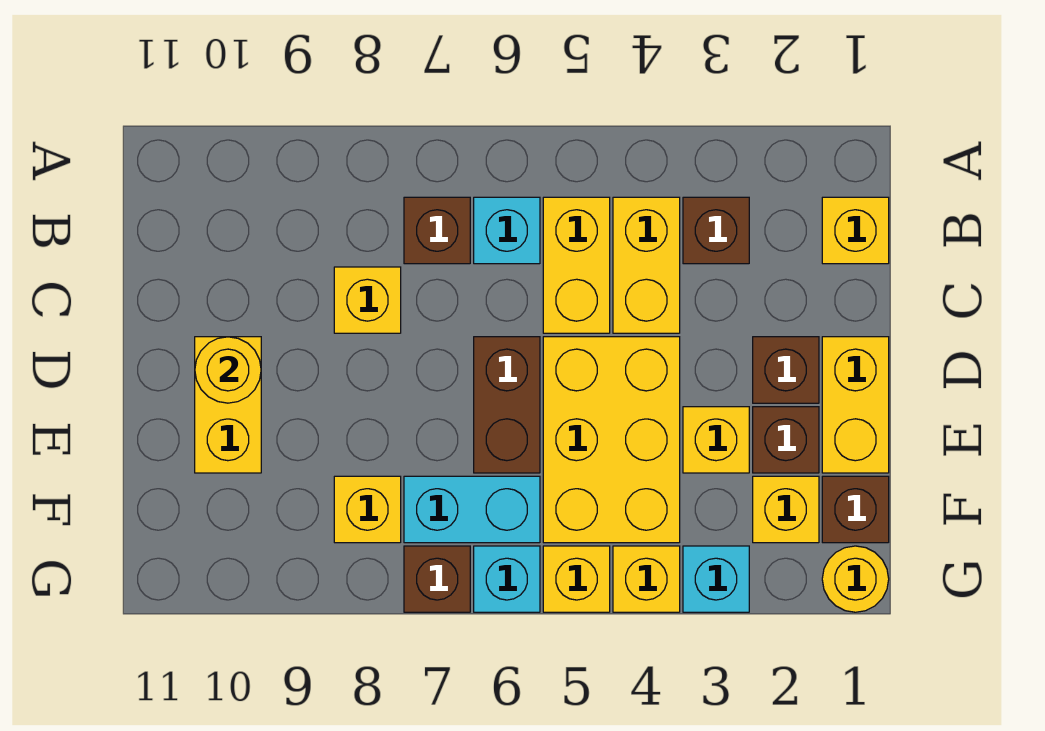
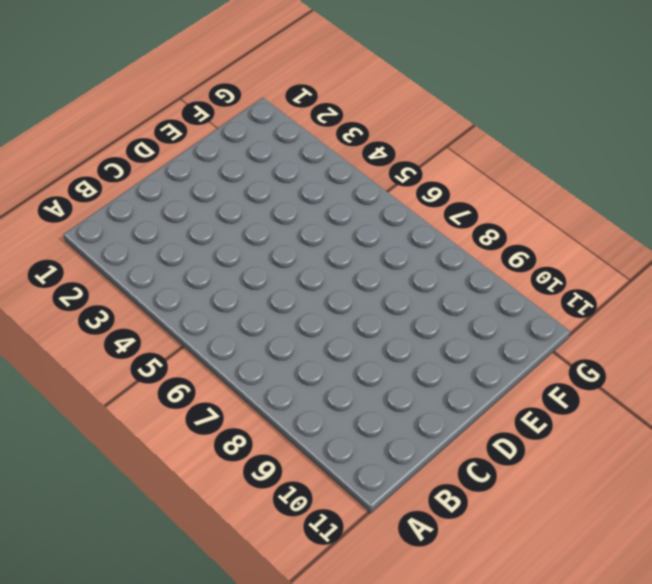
none -> yellow brick B1 level 1
none -> brown brick B3 level 1
none -> yellow brick B4:C4 level 1

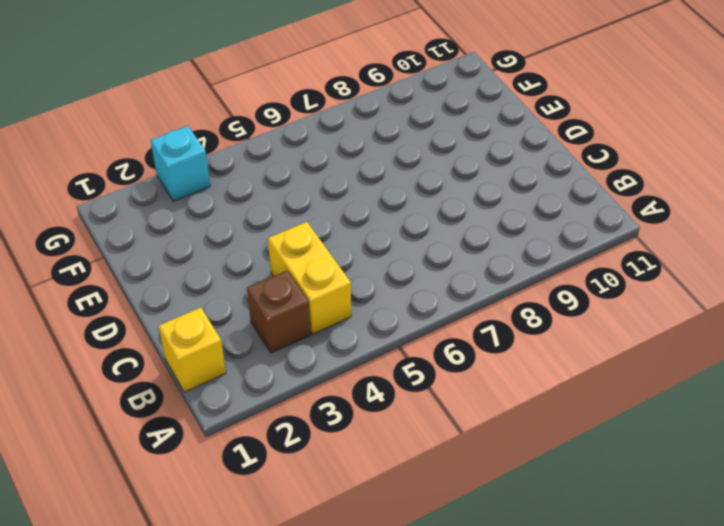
none -> yellow brick B5:C5 level 1
none -> cyan brick B6 level 1
none -> brown brick B7 level 1

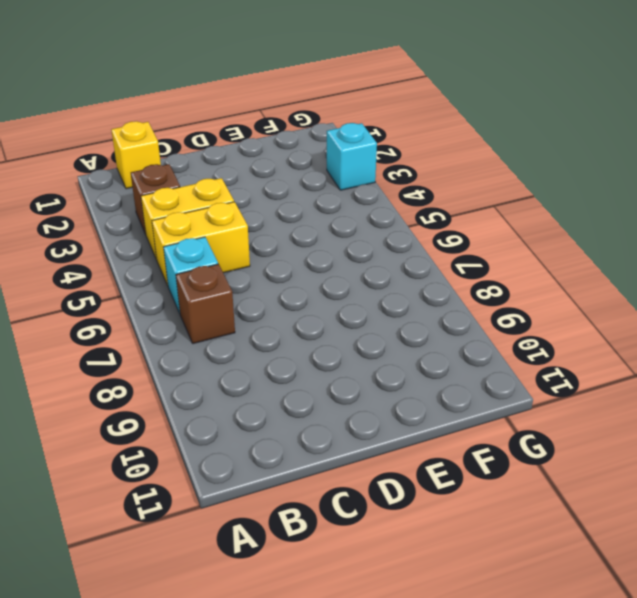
none -> yellow brick C8 level 1
none -> yellow brick D1:E1 level 1
none -> brown brick D2 level 1

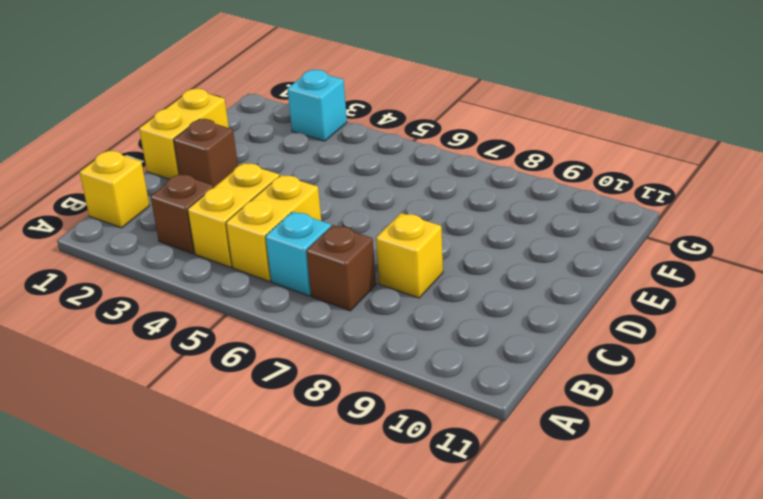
none -> yellow brick D4:F5 level 1
none -> brown brick D6:E6 level 1
none -> yellow brick D10:E10 level 1

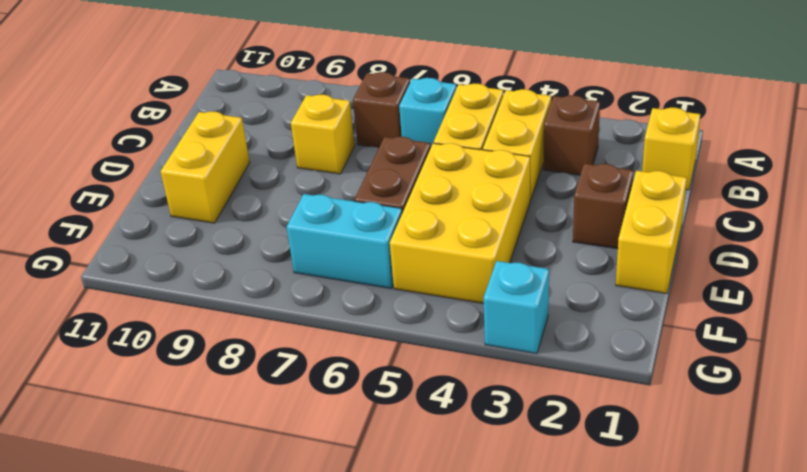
none -> brown brick E2 level 1
none -> yellow brick E3 level 1
none -> brown brick F1 level 1

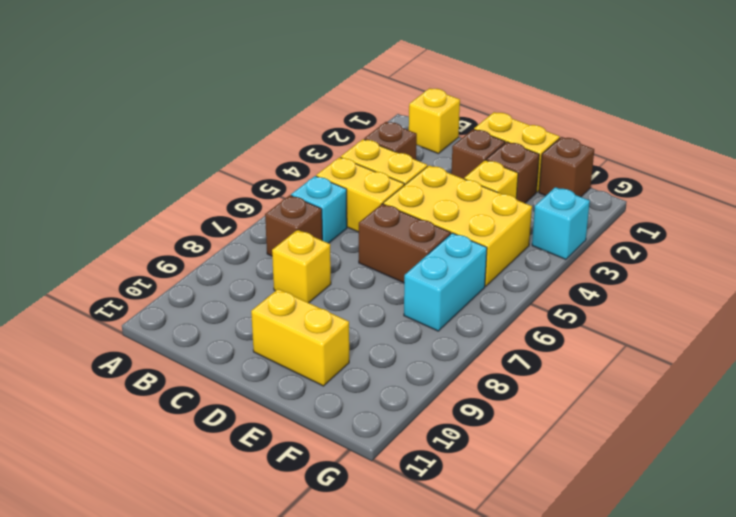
none -> yellow brick F2 level 1
none -> yellow brick F8 level 1
none -> yellow round brick G1 level 1

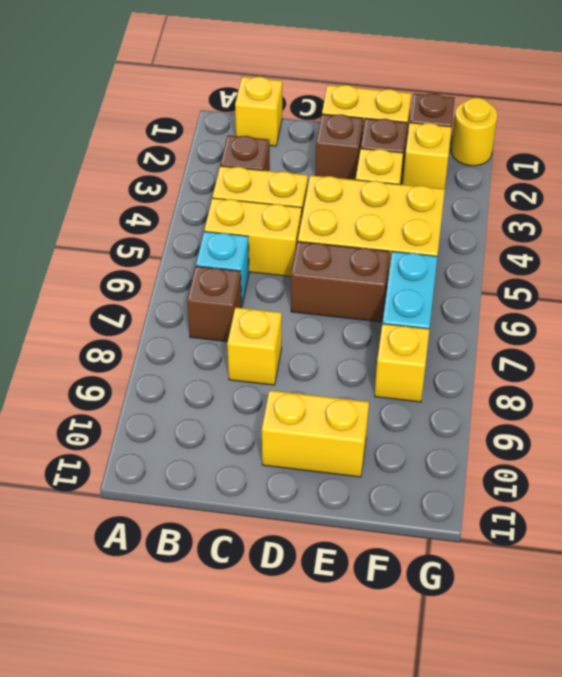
none -> cyan brick G3 level 1
none -> yellow brick G4 level 1
none -> yellow brick G5 level 1

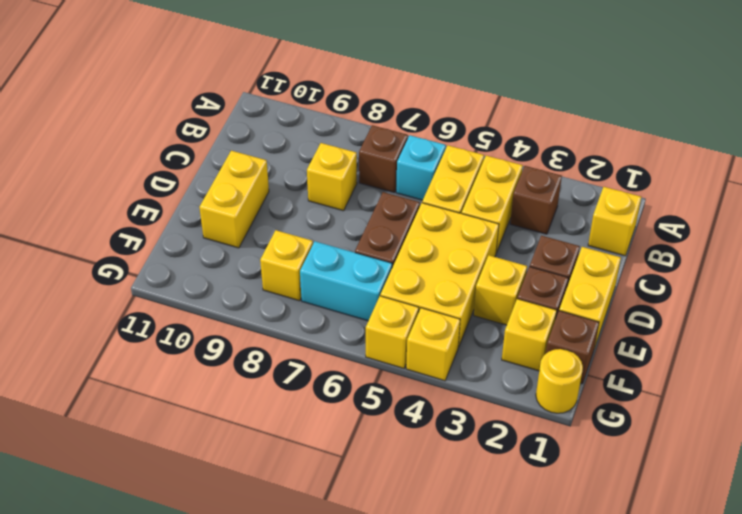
none -> cyan brick G3 level 1
none -> cyan brick G6 level 1
none -> brown brick G7 level 1

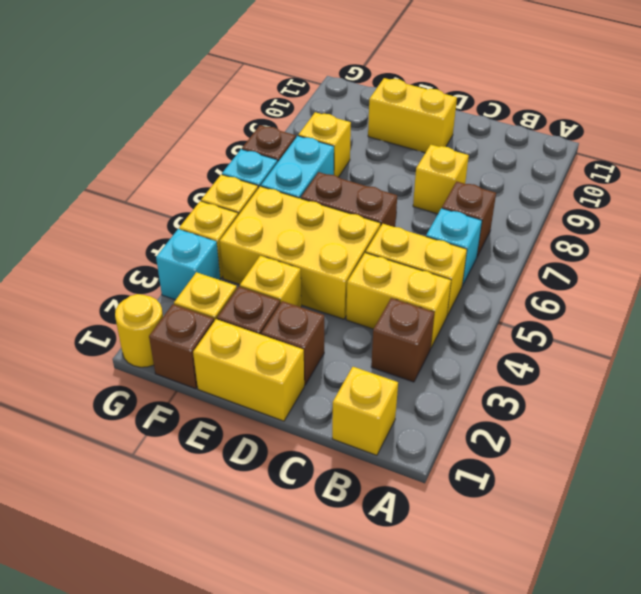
none -> yellow round brick D10 level 2

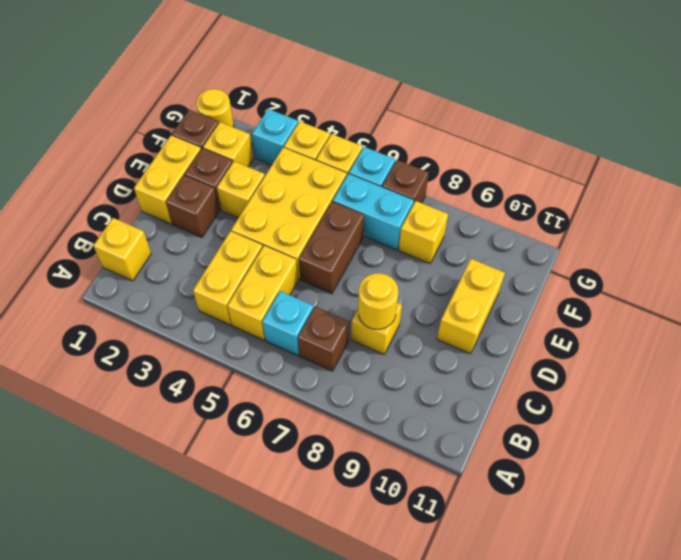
yellow round brick C8 level 2 -> yellow round brick D10 level 2
none -> brown brick B3 level 1

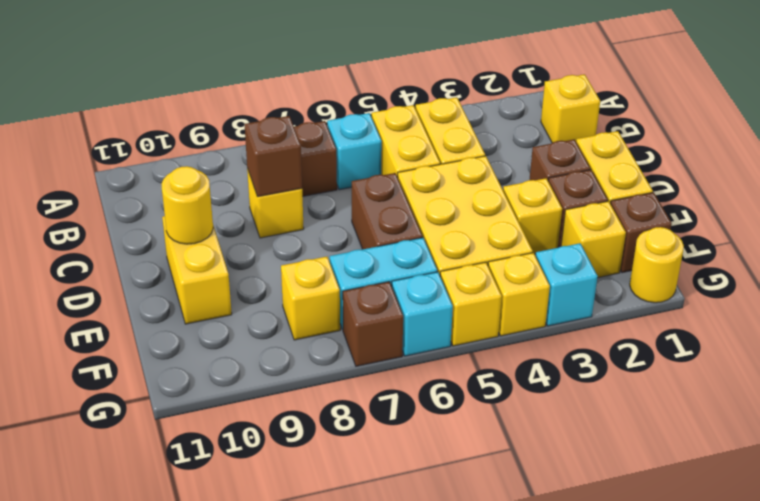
brown brick C8 level 2 -> brown brick B3 level 1

